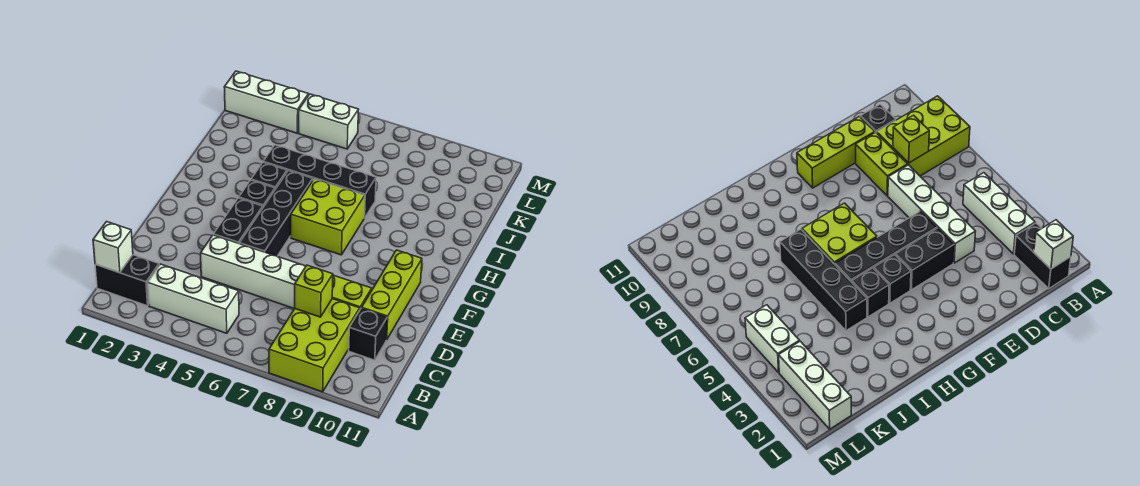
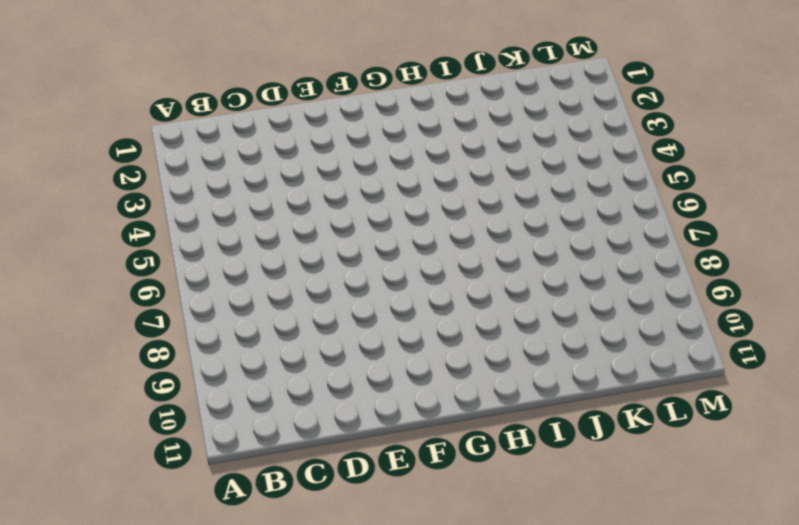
none -> lime brick A8:C9 level 1
none -> black brick B1:B2 level 1
none -> white brick B3:B5 level 1

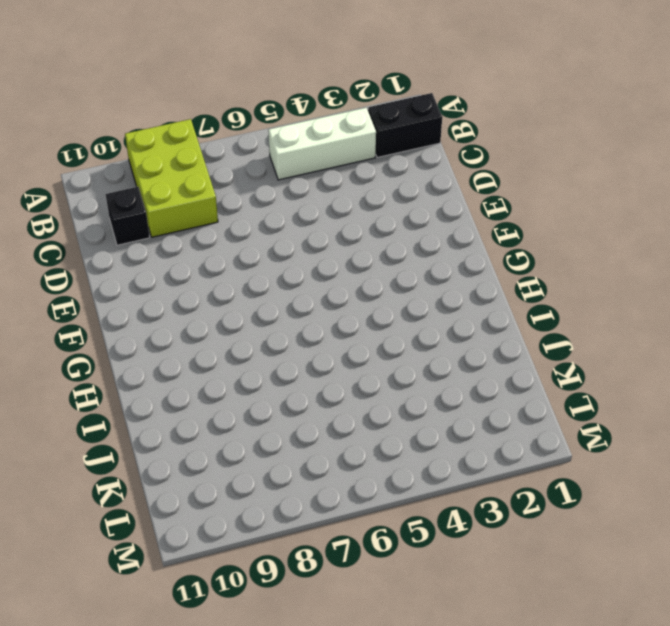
none -> white brick D4:D7 level 1
none -> lime brick D8:D9 level 1
none -> lime brick D10:F10 level 1

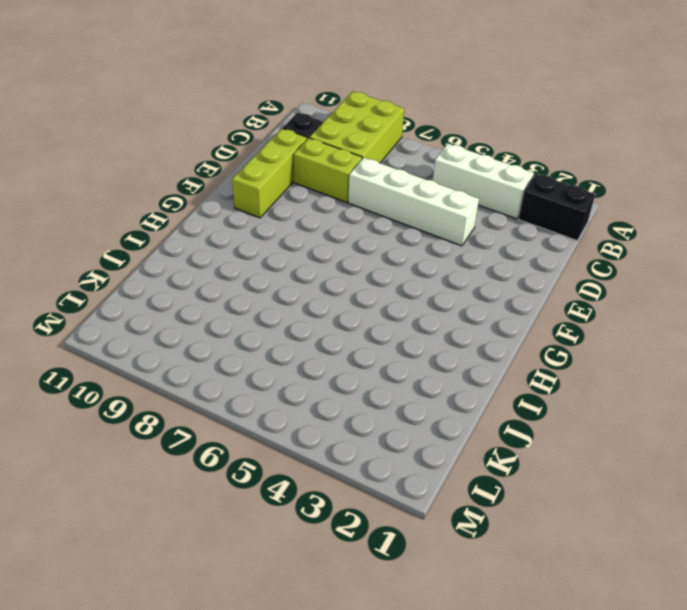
none -> black brick E4:F4 level 1
none -> black brick E5:H5 level 1
none -> black brick G4 level 1

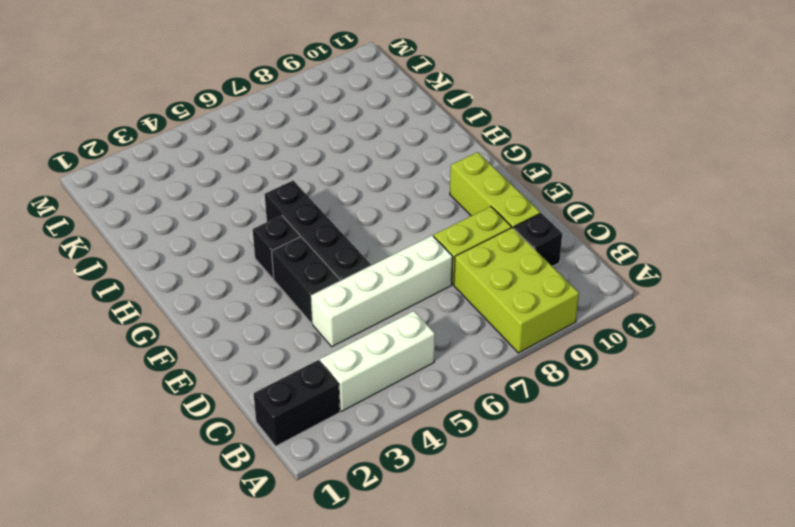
none -> lime brick G6:H7 level 1
none -> black brick H4 level 1
none -> black brick I4:I7 level 1

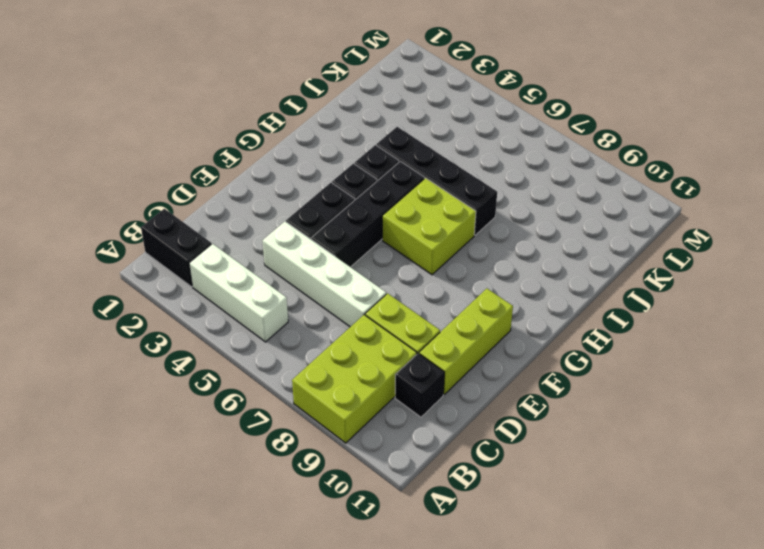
none -> white brick L1:L3 level 1
none -> white brick L4:L5 level 1
none -> white brick B1 level 2

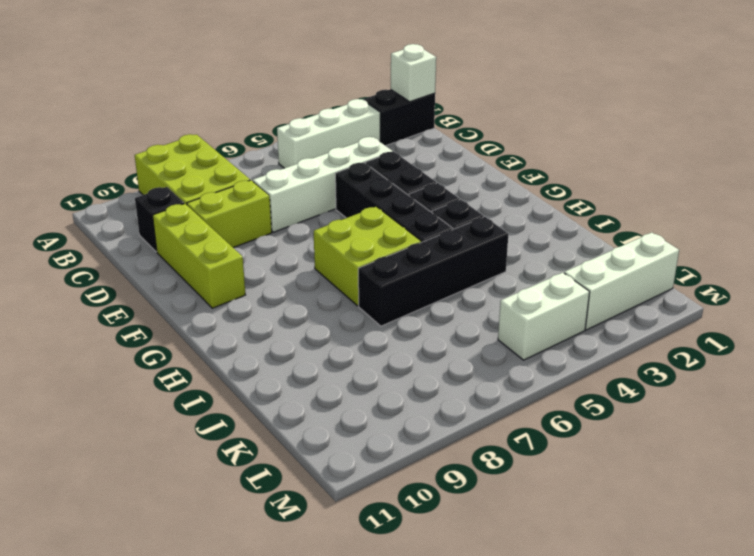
none -> lime brick C8 level 2

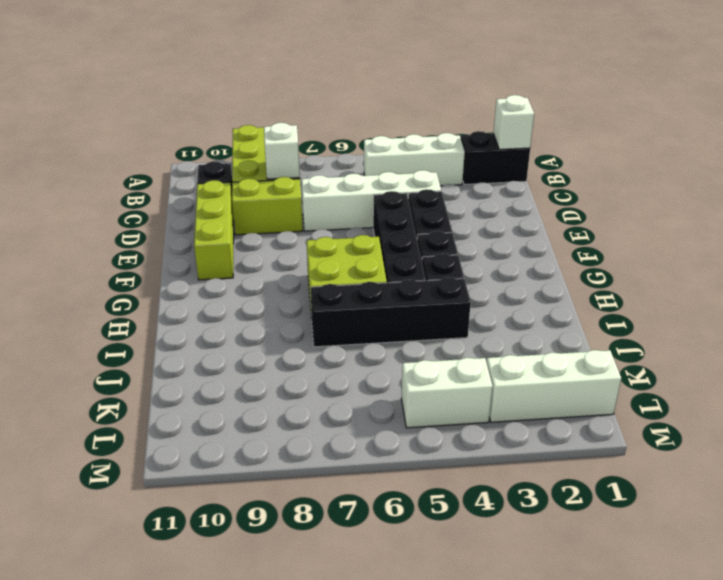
white brick C8 level 2 -> lime brick C8 level 2

